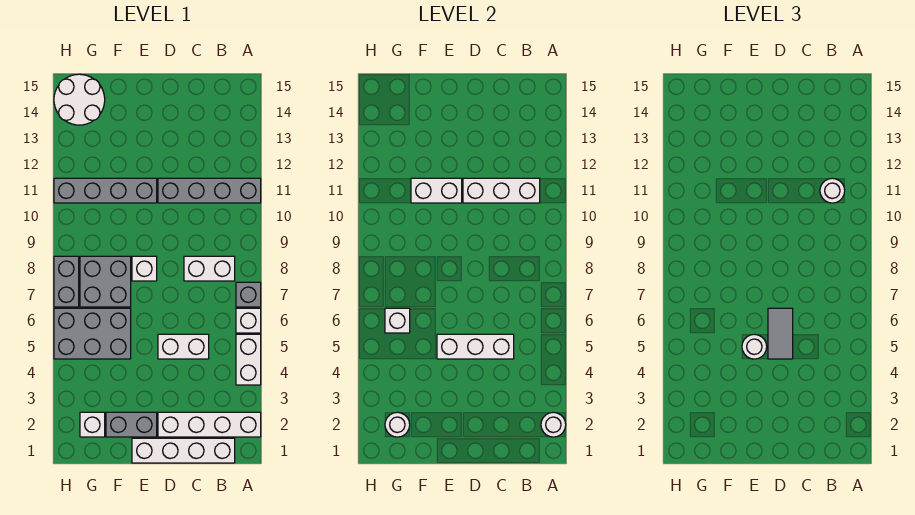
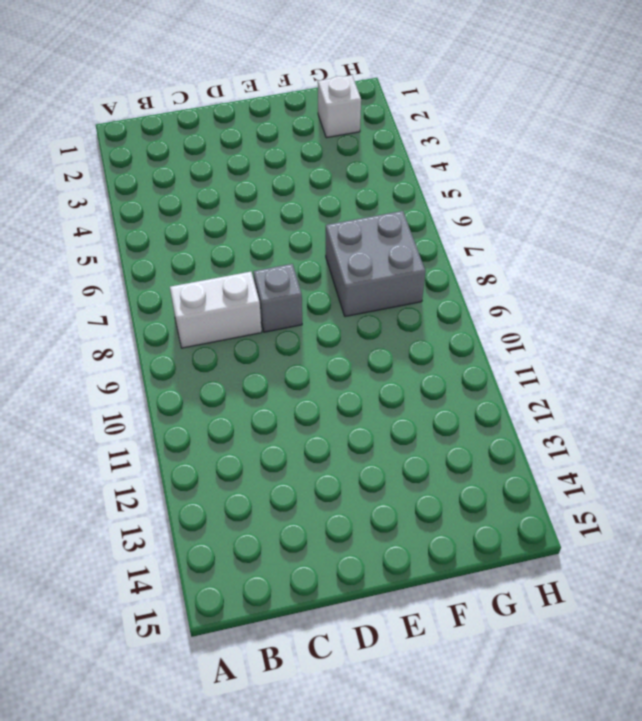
grey brick D8 level 1 -> grey brick A7 level 1
none -> white brick A2:D2 level 1
none -> white brick A4:A5 level 1
none -> white brick A6 level 1

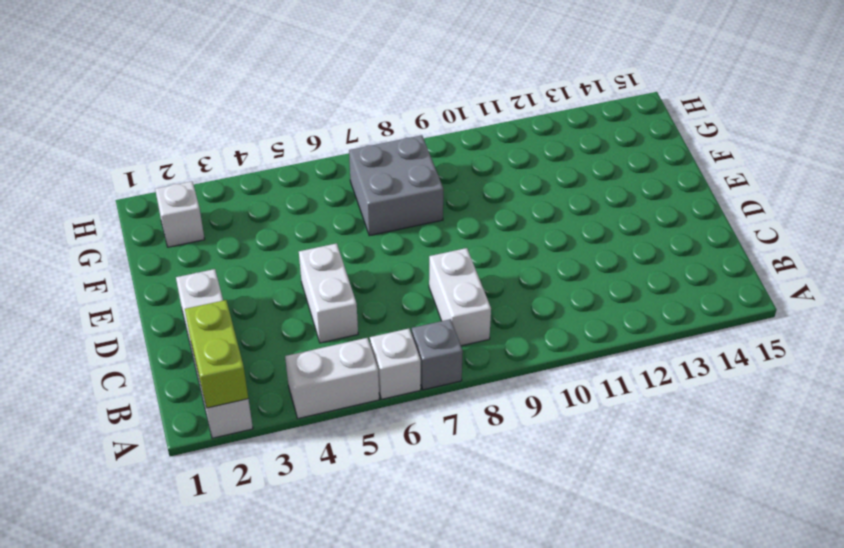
lime brick A2:B2 level 2 -> white round brick A2 level 2
none -> grey brick A11:D11 level 1
none -> white brick B1:E1 level 1
none -> grey brick E2:F2 level 1

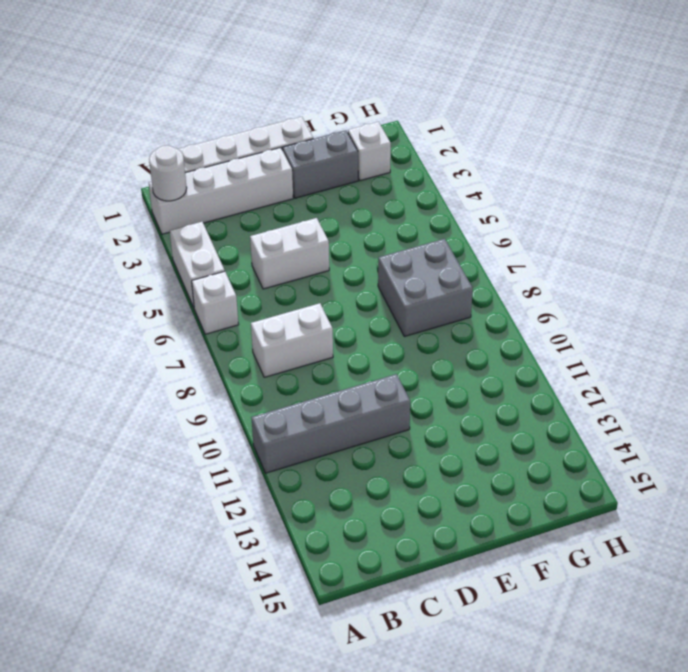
none -> grey brick A7 level 1
none -> white brick E8 level 1
none -> grey brick E11:H11 level 1

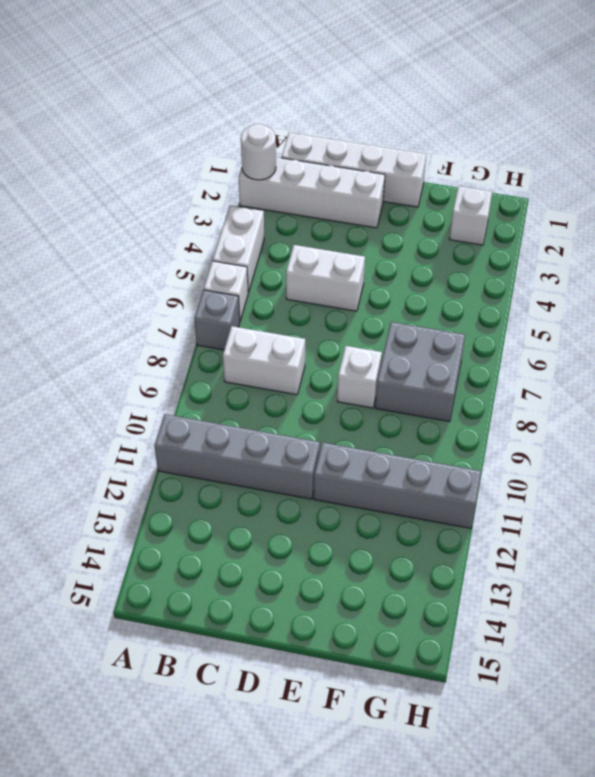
none -> grey brick E2:F2 level 1
none -> grey brick F5:H6 level 1
none -> white round brick G14:H15 level 1

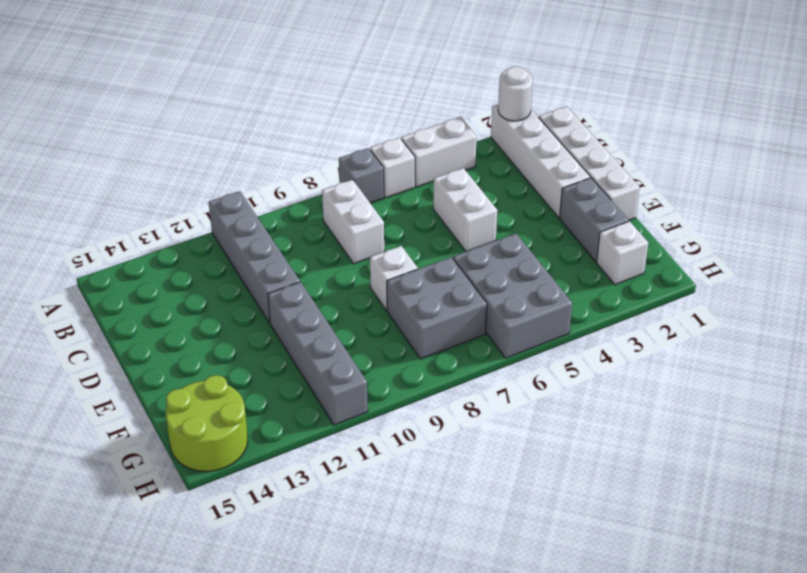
lime round brick G14:H15 level 1 -> white round brick G14:H15 level 1
none -> grey brick H7:H8 level 1
none -> white brick B11:D11 level 2
none -> white brick C5:E5 level 2

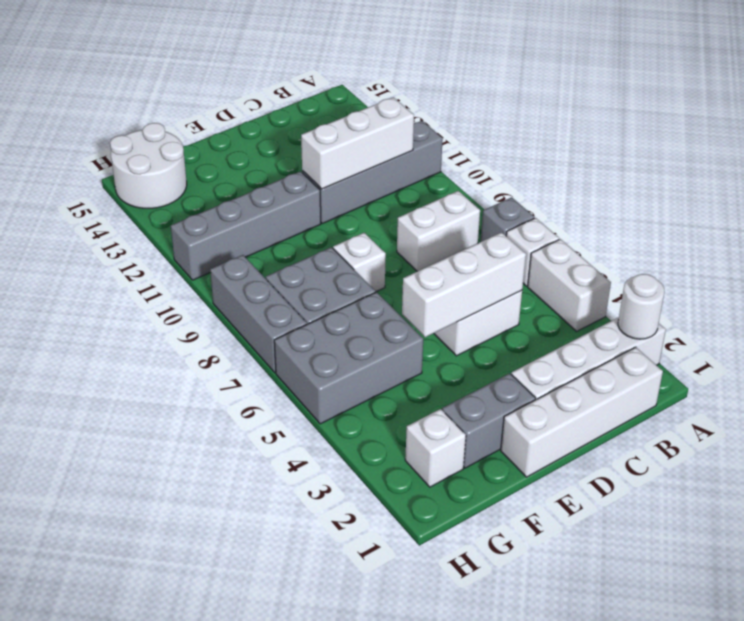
grey brick H7:H9 level 1 -> grey brick H7:H8 level 1
none -> white brick E11:F11 level 2
none -> white round brick G2 level 2
none -> white brick G6 level 2

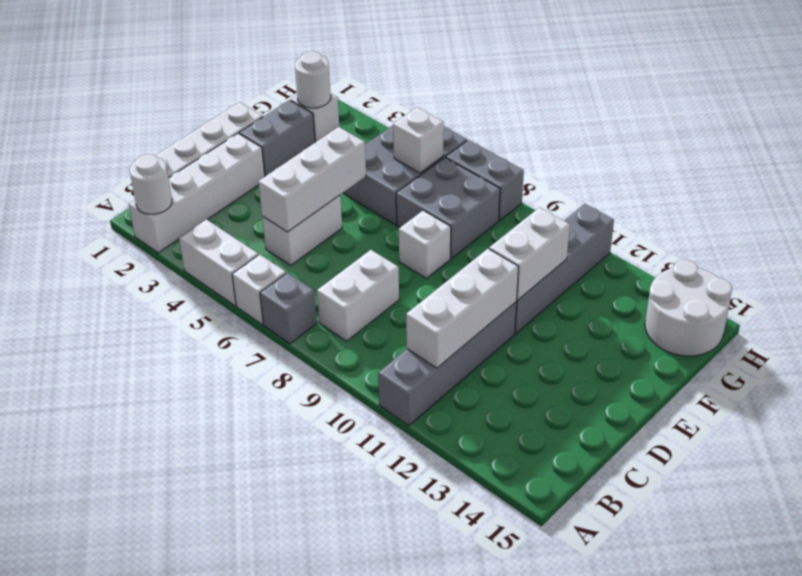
none -> white round brick B11 level 3
none -> grey tile D5:D6 level 3
none -> white round brick E5 level 3

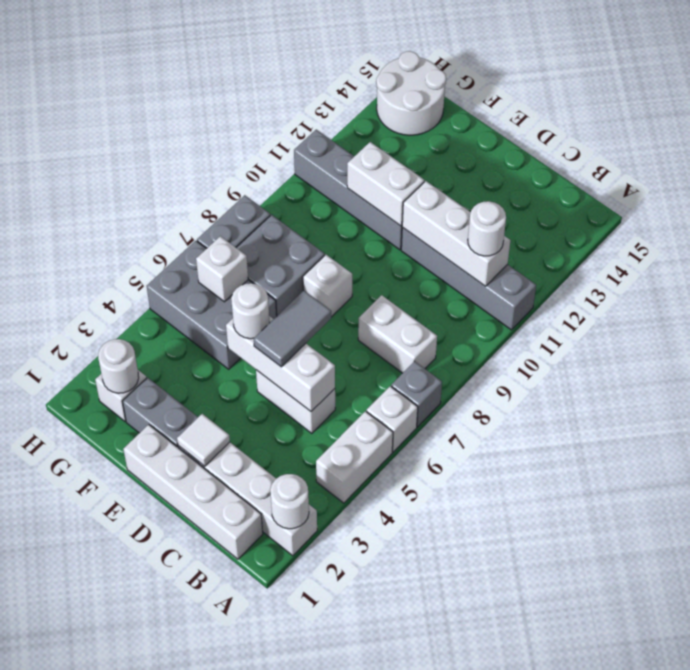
white tile D2 level 2 -> none

